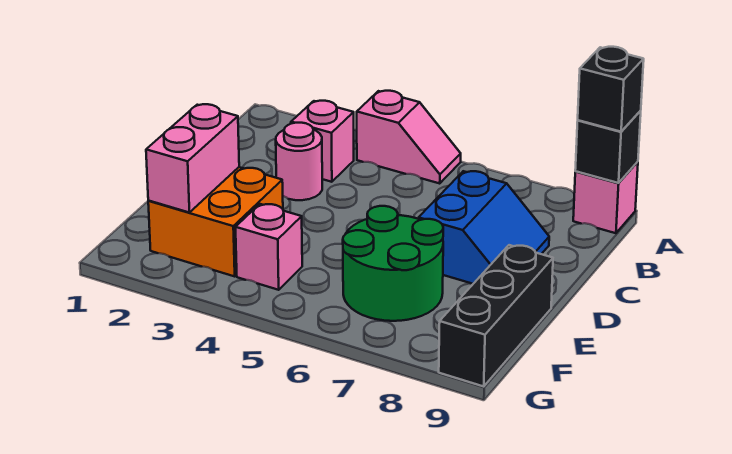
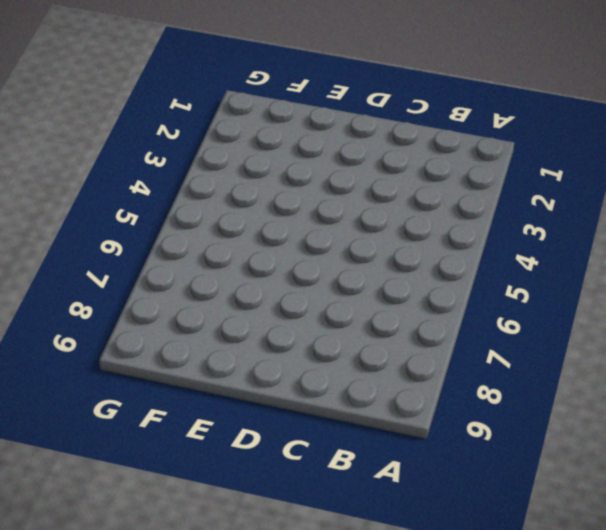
none -> pink slope A4:A5 level 1 top 4
none -> pink brick A9 level 1
none -> pink brick B3 level 1

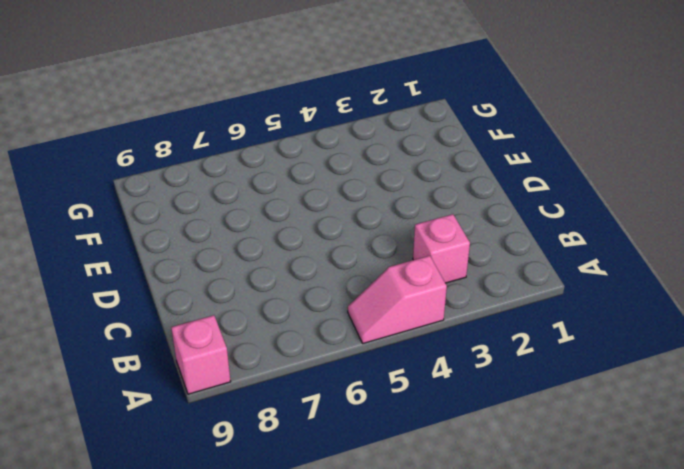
none -> pink round brick C3 level 1
none -> blue slope C7:D8 level 1 top 7
none -> orange brick E2:F3 level 1

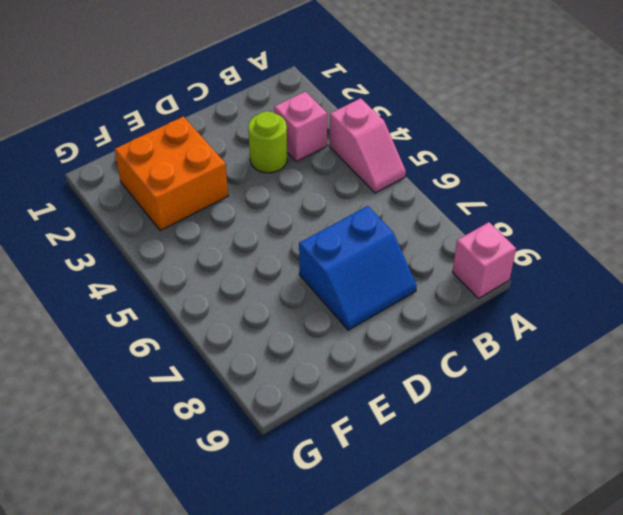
lime round brick C3 level 1 -> pink round brick C3 level 1
none -> green round brick E6:F7 level 1
none -> black brick E9:G9 level 1
none -> pink brick F4 level 1

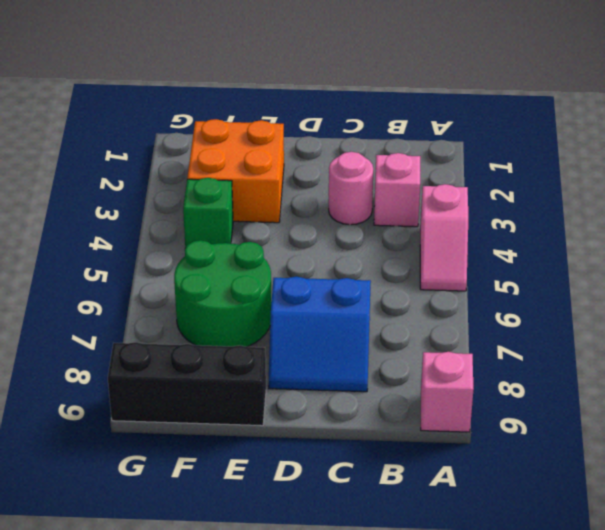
green brick F4 level 1 -> pink brick F4 level 1
none -> black brick A9 level 2
none -> pink brick E2:F2 level 2
none -> black brick A9 level 3

